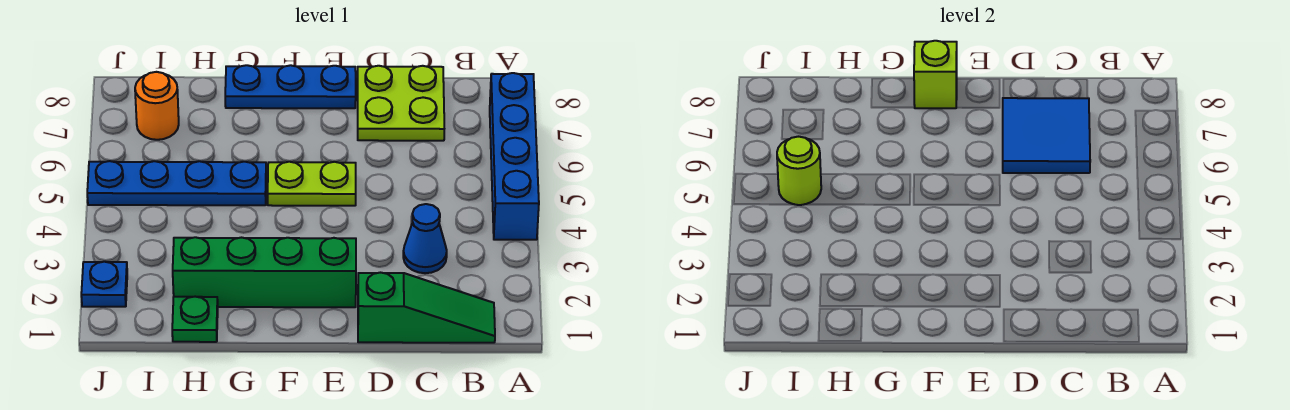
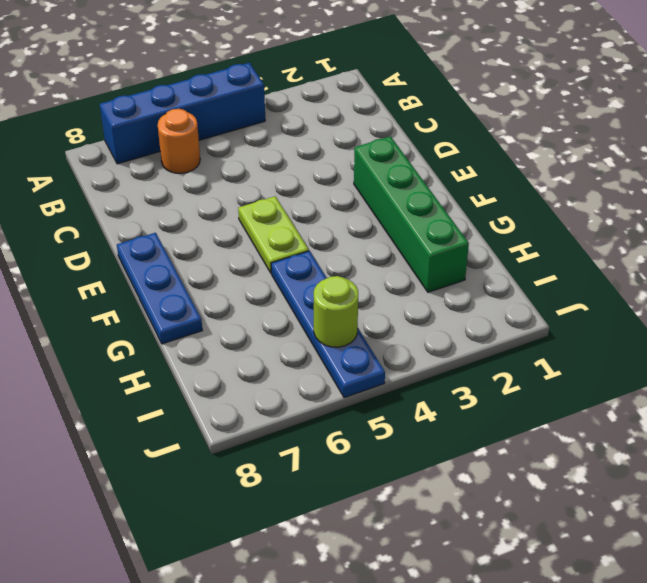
orange round brick B6 level 1 -> orange round brick I7 level 1
none -> green slope B1:D1 level 1 top D
none -> blue cone C3 level 1
none -> lime plate C7:D8 level 1

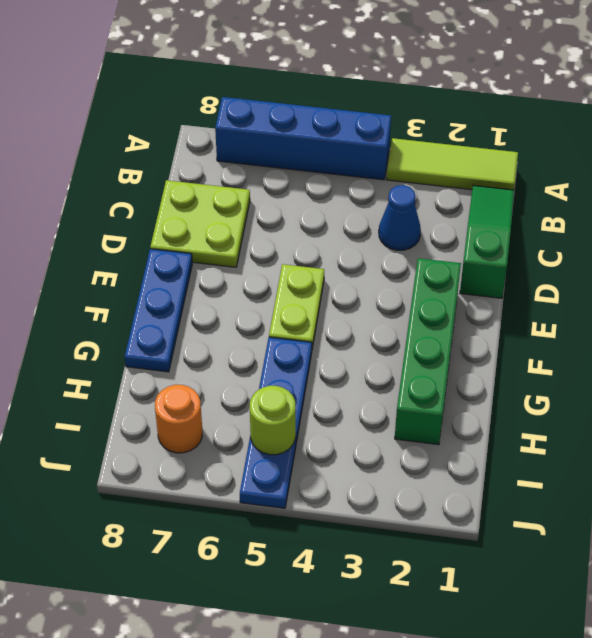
lime tile A1:A3 level 1 -> none
none -> green plate H1 level 1
none -> blue plate J2 level 1
none -> blue tile C6:D7 level 2

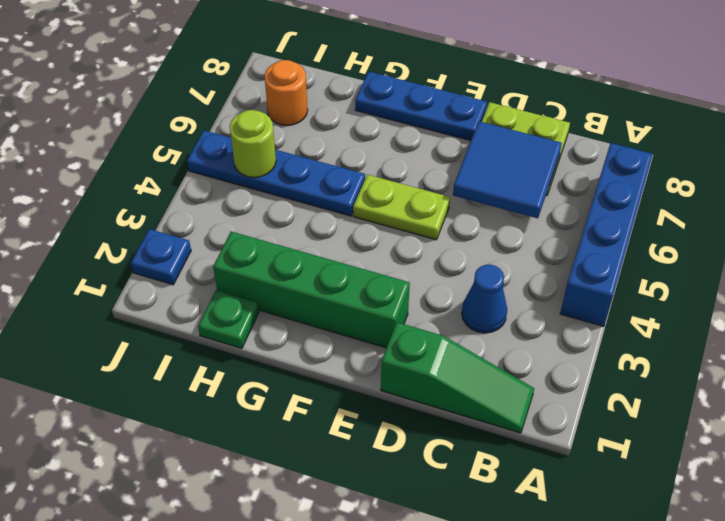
none -> lime brick F8 level 2

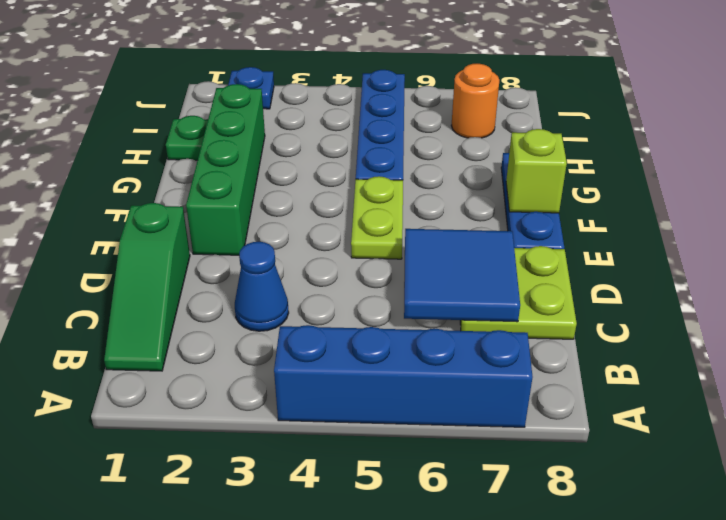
none -> lime round brick I5 level 2

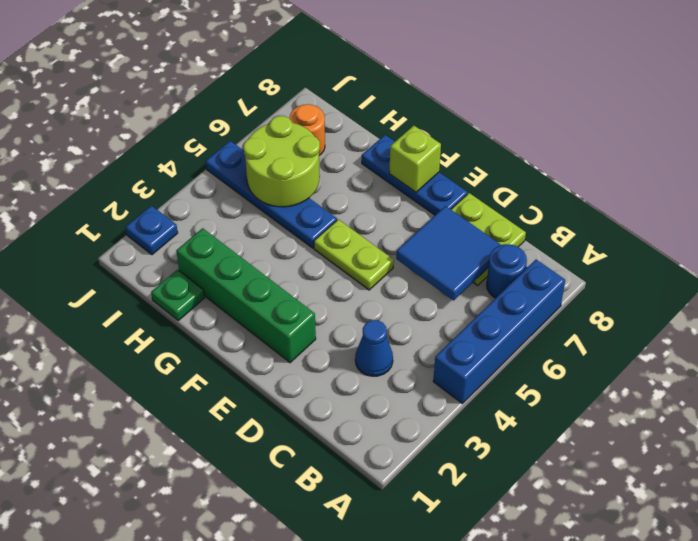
blue round brick B7 level 1 -> none
lime round brick H5:I6 level 2 -> lime round brick I5 level 2
none -> green slope B1:D1 level 1 top D

